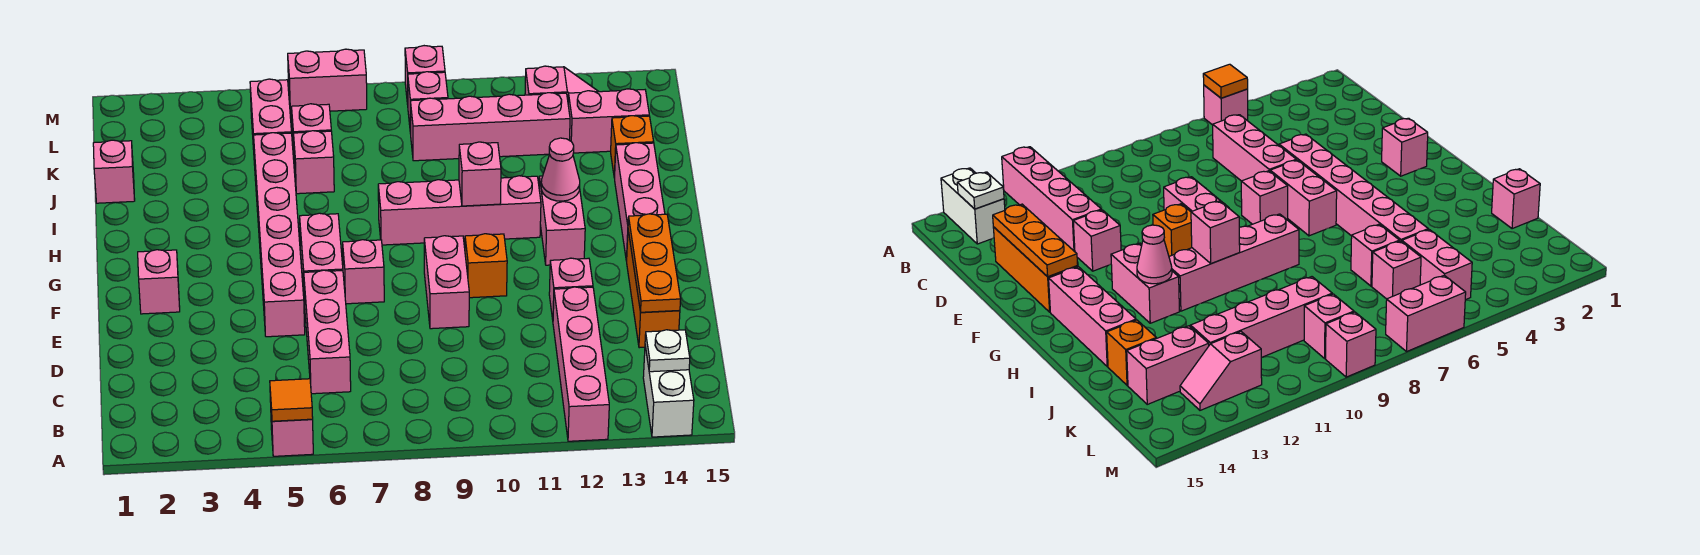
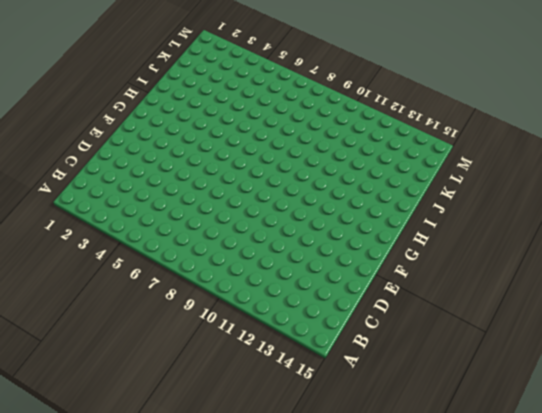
none -> pink brick A5 level 1
none -> pink brick A12:D12 level 1
none -> white brick A14:B14 level 1
none -> pink brick C6:E6 level 1

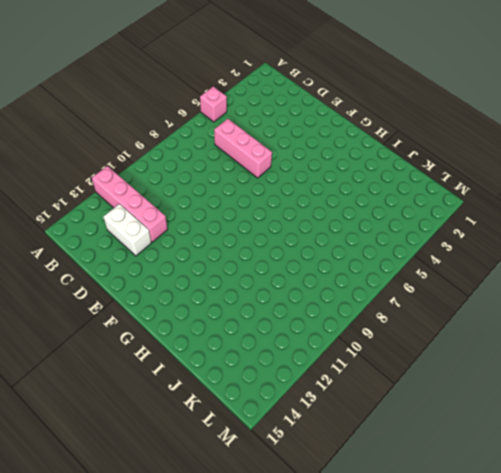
white brick C13:D13 level 1 -> white brick A14:B14 level 1
none -> orange brick D14:F14 level 1
none -> pink brick E5:J5 level 1
none -> pink brick E9:F9 level 1
none -> pink brick E12 level 1

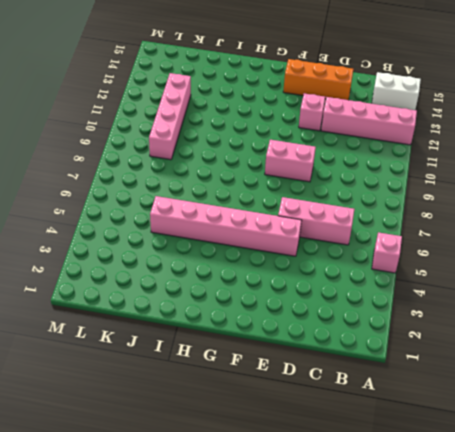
none -> pink brick F2 level 1
none -> pink brick F6:G6 level 1
none -> pink brick F7 level 1
none -> orange brick F10 level 1

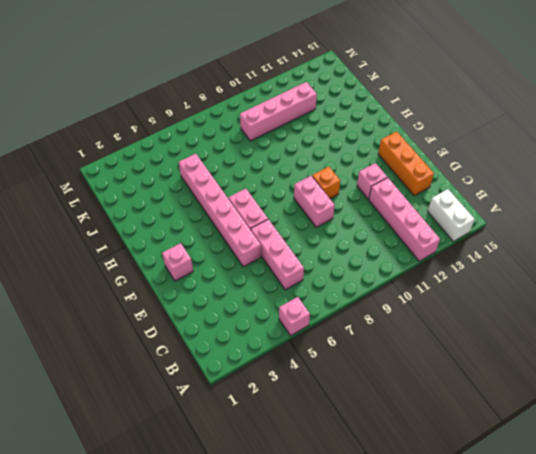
none -> pink brick F7 level 1
none -> pink brick G12:H12 level 1
none -> pink brick G14:I14 level 1
none -> pink brick H8:H11 level 1

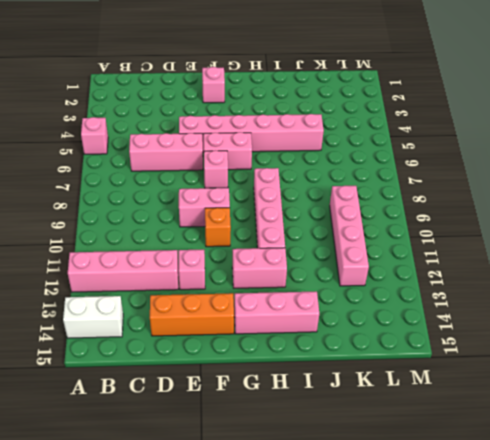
none -> pink brick J1 level 1
none -> pink brick J6 level 1
none -> orange brick J14 level 1
none -> pink brick K5:L5 level 1

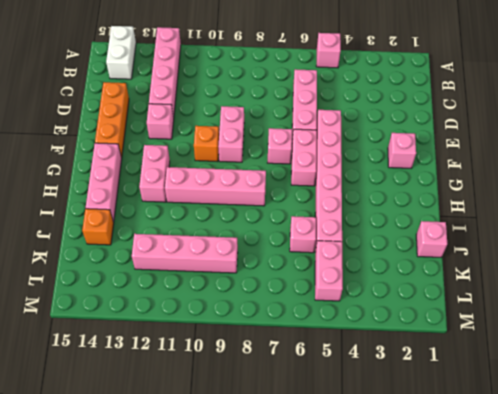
none -> pink brick K6 level 1
none -> pink brick K13:K14 level 1
none -> pink brick L9 level 1
none -> pink slope L12:L13 level 1 top 12

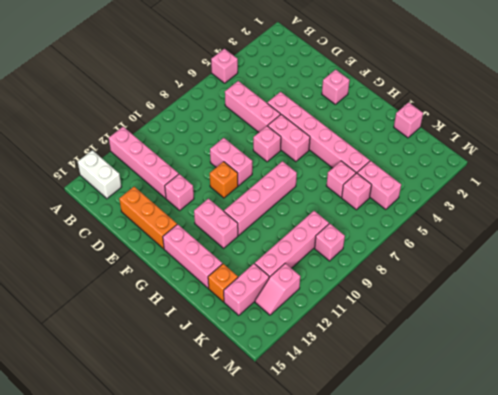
none -> pink brick M6:M7 level 1
none -> pink brick M9 level 1
none -> orange tile A5 level 2
none -> white plate B14 level 2

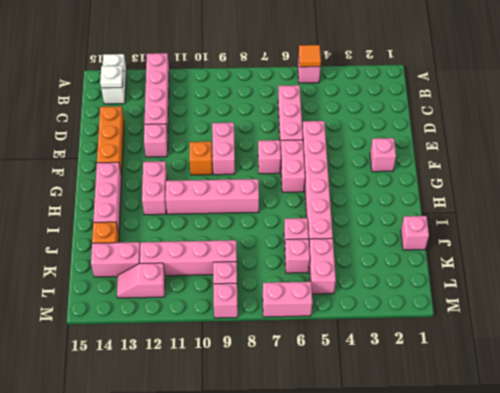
none -> orange plate D14:F14 level 2
none -> pink brick H10 level 2
none -> pink cone H12 level 2

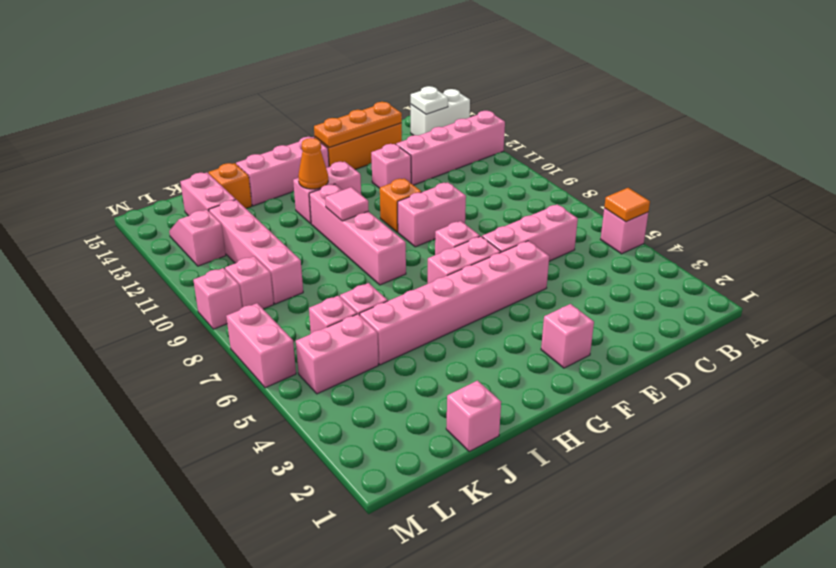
pink tile H10 level 2 -> pink brick H10 level 2
orange cone H12 level 2 -> pink cone H12 level 2

